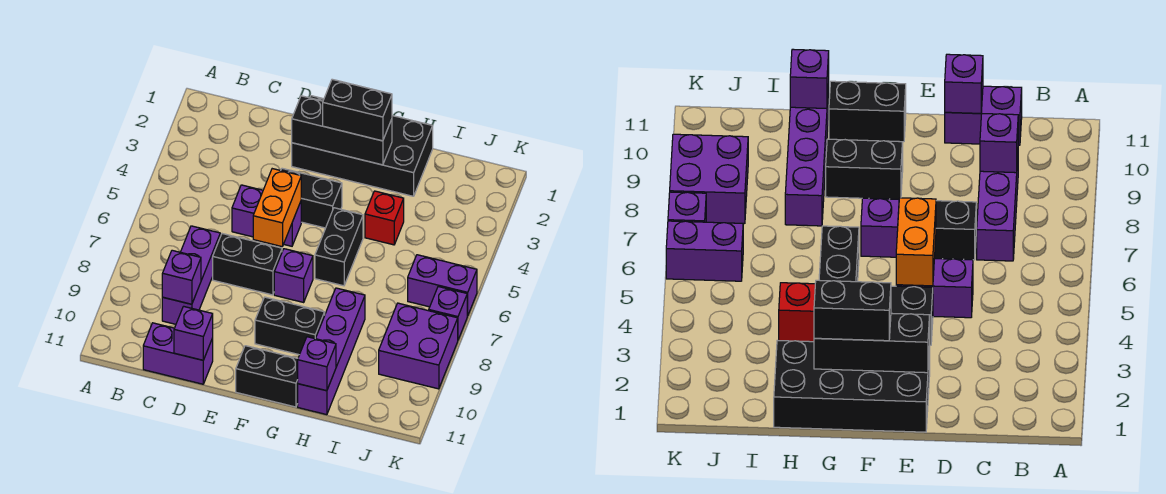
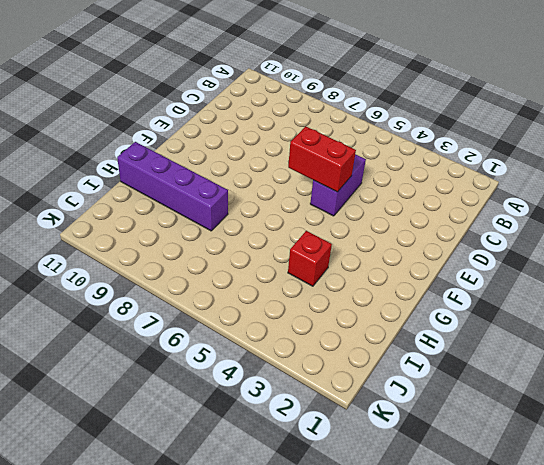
red brick E5:E6 level 2 -> orange brick E5:E6 level 2
none -> purple brick C7:C9 level 1
none -> purple brick C11:D11 level 1
none -> black brick D7:E7 level 1

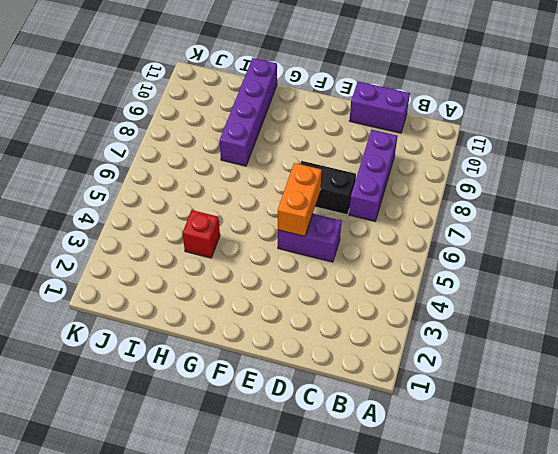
none -> black brick E1:H2 level 1
none -> black brick E4:F4 level 1
none -> purple brick F7 level 1

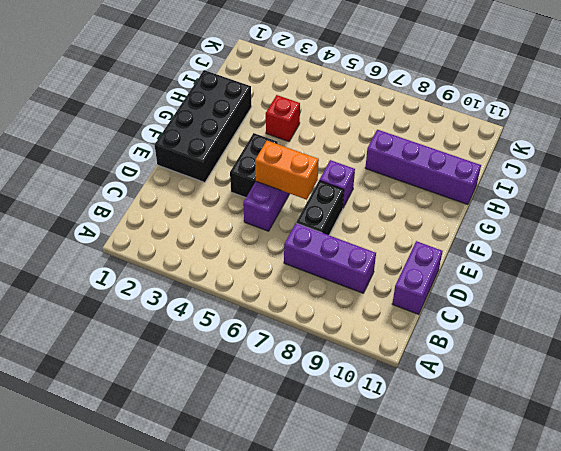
none -> black brick F9:G9 level 1
none -> black brick F11:G11 level 1
none -> black brick G5:G6 level 1

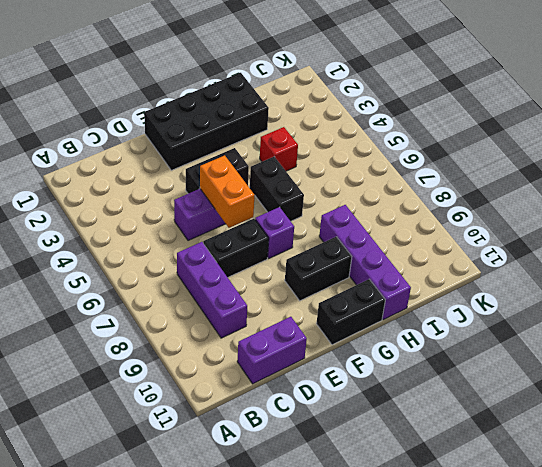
none -> purple brick J6:K6 level 1
none -> purple brick J8:K9 level 1
none -> purple brick K7 level 1

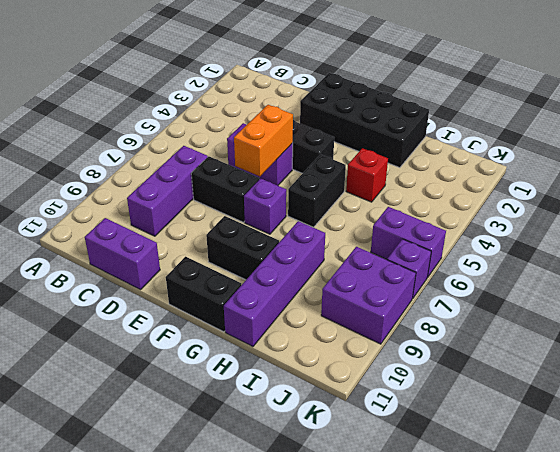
none -> purple brick C9 level 2
none -> purple brick D11 level 2
none -> black brick E2:G2 level 2

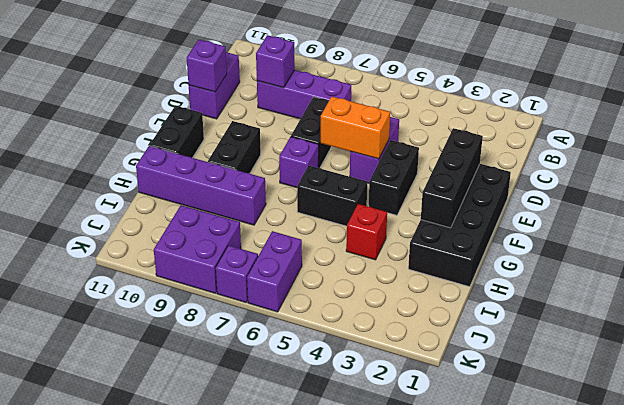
none -> purple brick H11 level 2
none -> black brick F2:G2 level 3

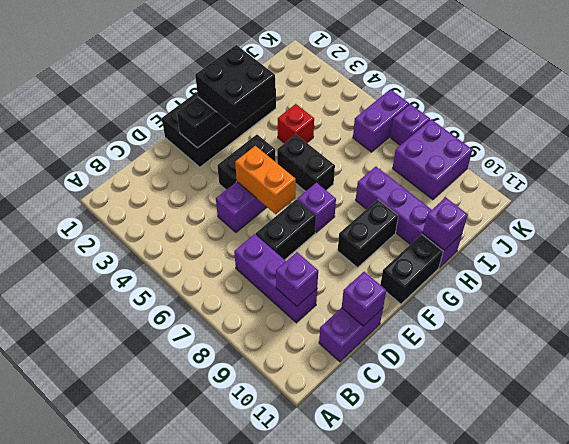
black brick F2:G3 level 3 -> black brick F2:G2 level 3

